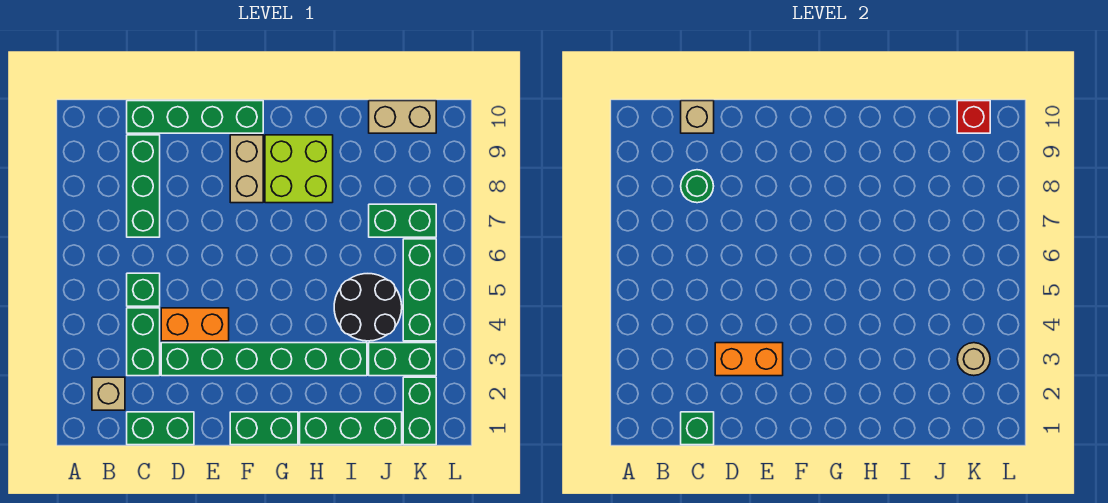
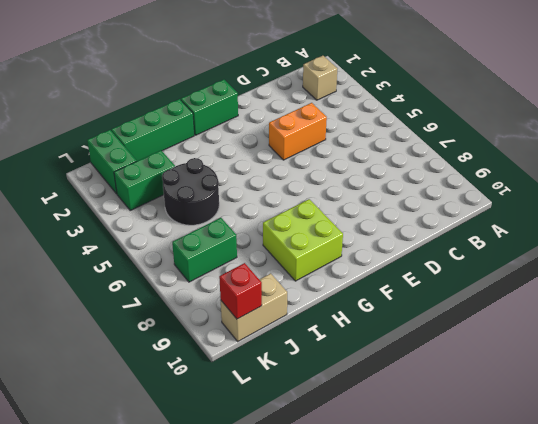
none -> green brick C1:D1 level 1
none -> green brick C3:C4 level 1
none -> green brick C5 level 1

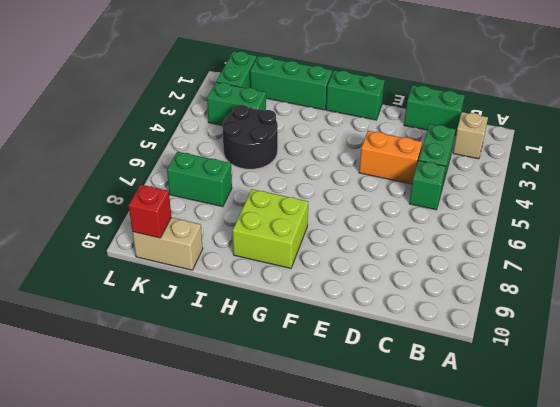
none -> green brick C7:C9 level 1
none -> green brick C10:F10 level 1
none -> green brick D3:I3 level 1

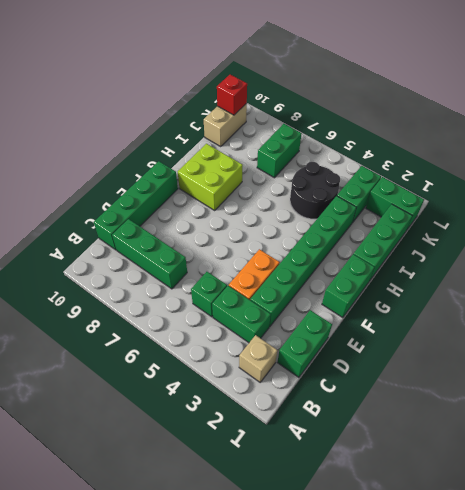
none -> tan brick F8:F9 level 1
none -> green brick K4:K6 level 1
none -> green brick C1 level 2

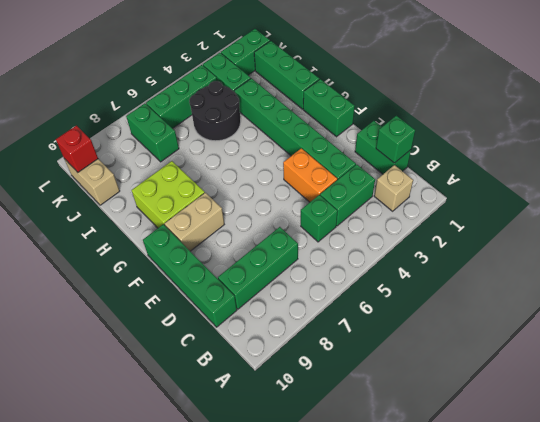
none -> green round brick C8 level 2
none -> tan brick C10 level 2
none -> orange brick D3:E3 level 2

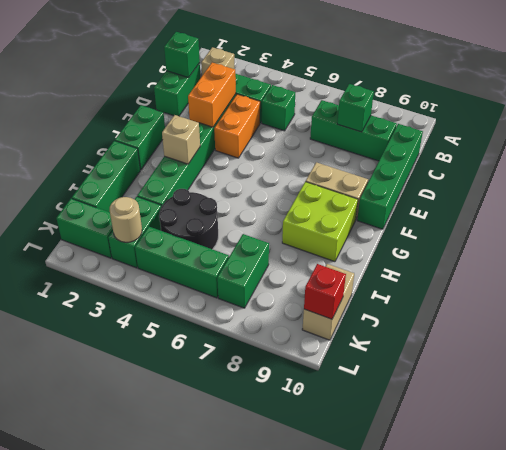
green brick C8 level 2 -> green round brick C8 level 2
tan brick G3 level 2 -> tan brick C10 level 2

